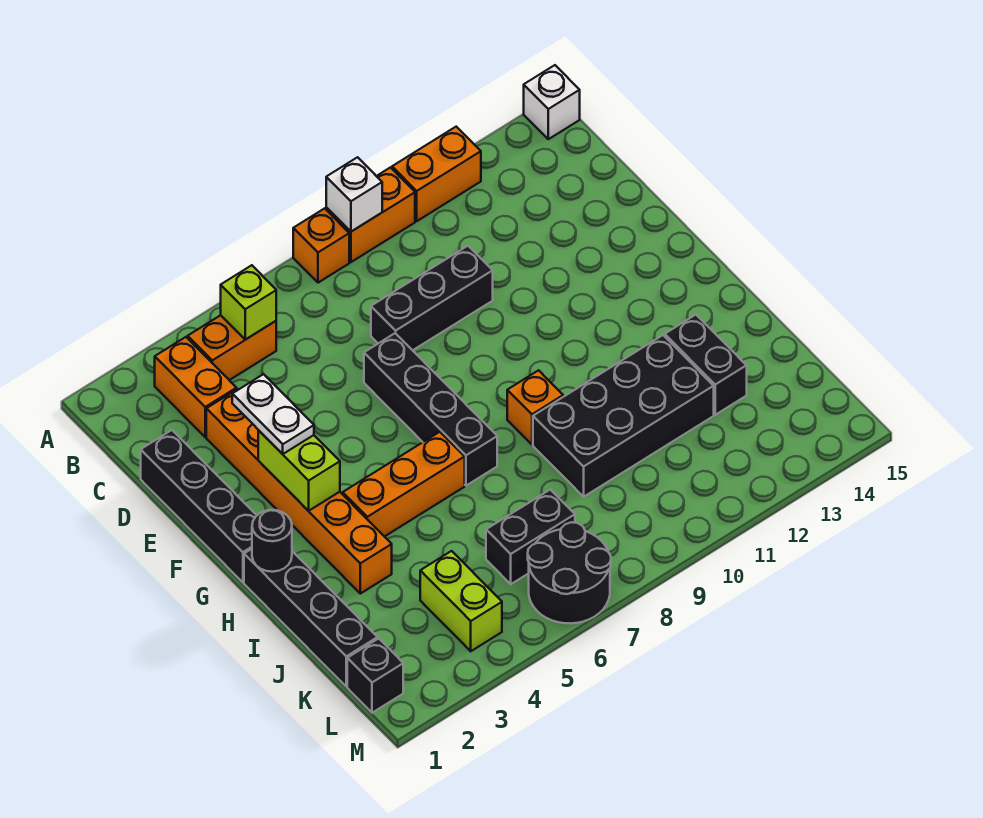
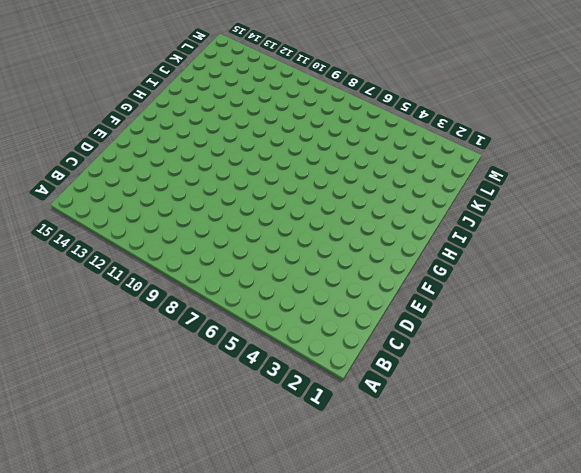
none -> orange brick A8 level 1
none -> orange brick A9:A10 level 1
none -> orange brick A11:A12 level 1

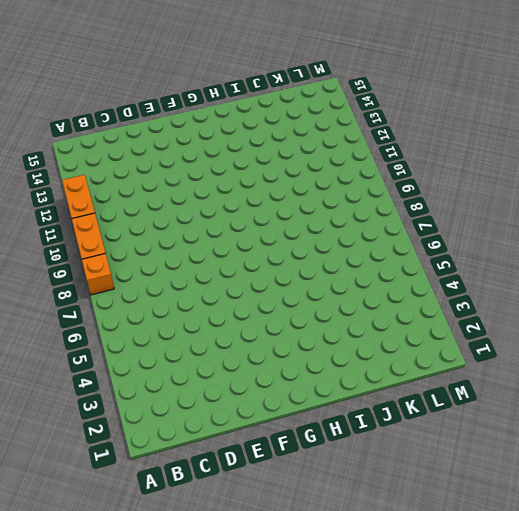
none -> white brick A15 level 1
none -> orange brick B3:C3 level 1
none -> orange brick B4:B5 level 1

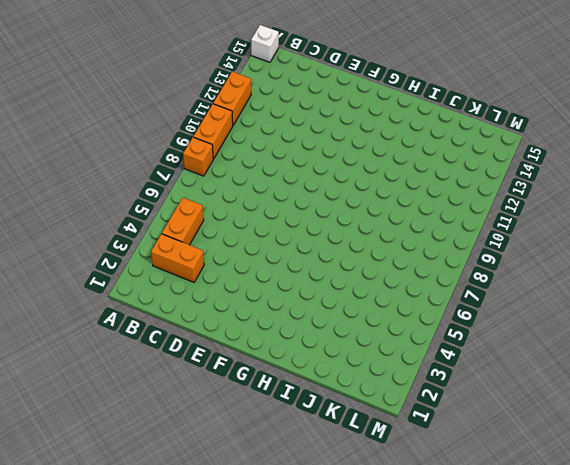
none -> black brick D1:G1 level 1
none -> orange brick D3:I3 level 1
none -> black brick D8:D10 level 1

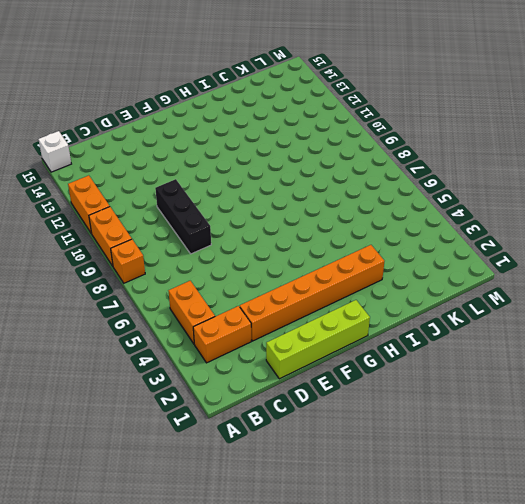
lime brick D1:G1 level 1 -> black brick D1:G1 level 1
none -> black brick E7:H7 level 1
none -> black brick H1:K1 level 1
none -> orange brick H4:H6 level 1

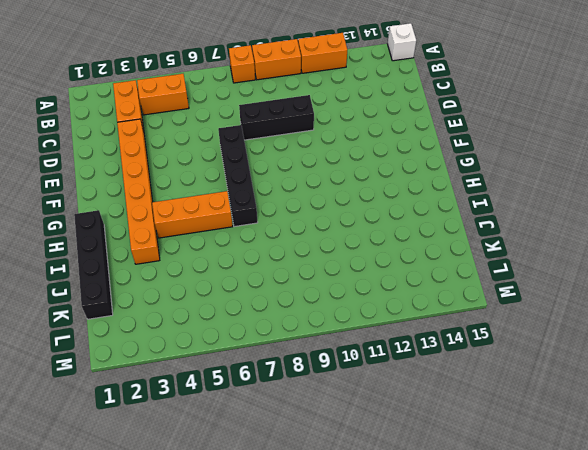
none -> black brick D1:G1 level 1
none -> orange brick H9 level 1
none -> black brick I9:J12 level 1

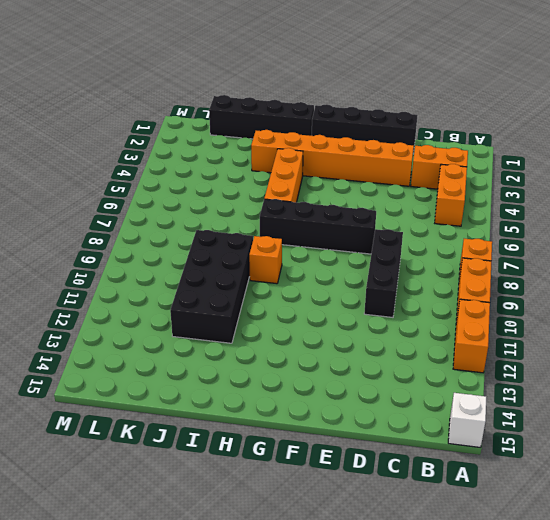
none -> black brick I13:J13 level 1
none -> lime brick K4:L4 level 1
none -> black brick K6:K7 level 1

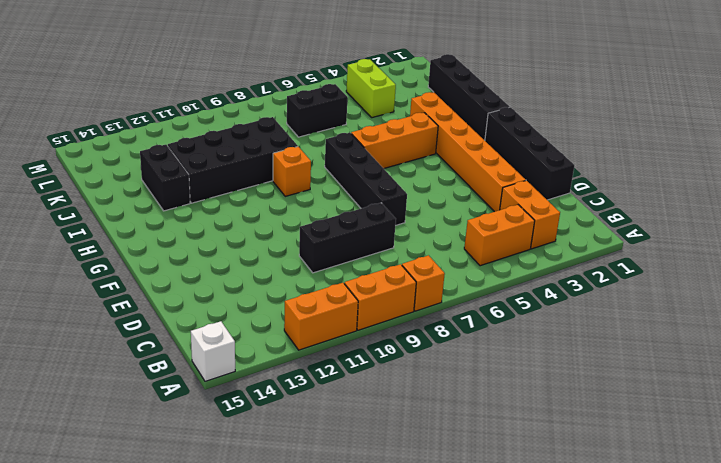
none -> black brick L1 level 1
none -> black round brick L6:M7 level 1
none -> white brick A9 level 2

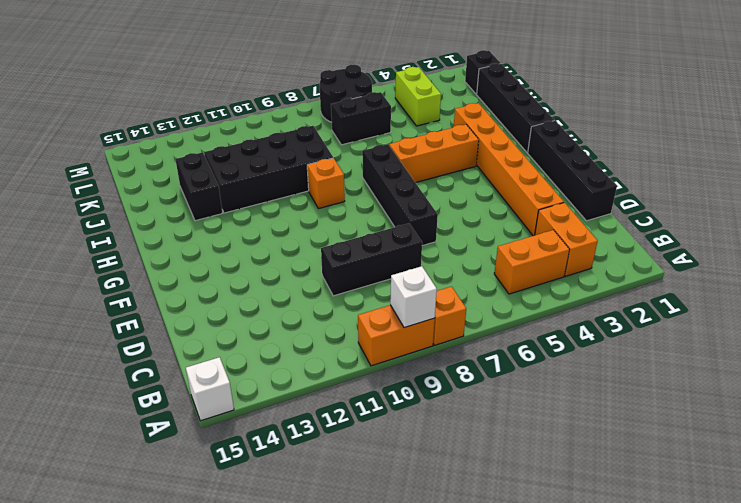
none -> orange brick A11:A12 level 1
none -> lime brick B5 level 2
none -> lime brick F3:G3 level 2

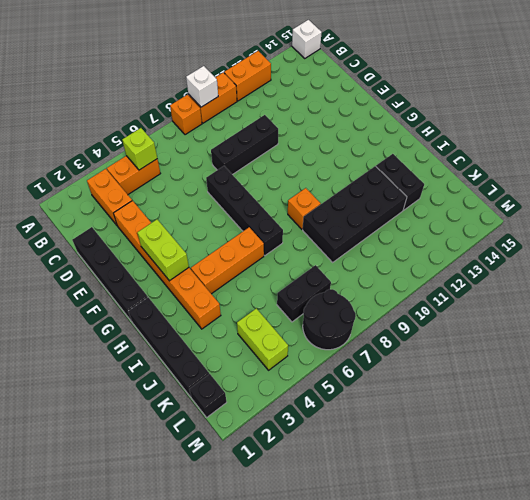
none -> black round brick H1 level 2
none -> white plate E3:F3 level 3

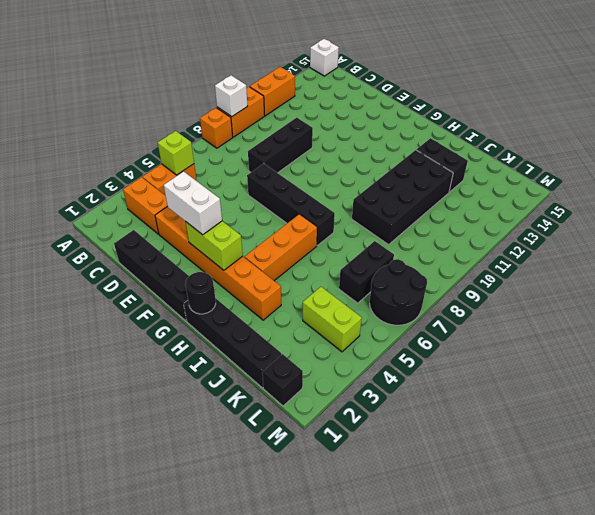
white brick E3:F3 level 3 -> white plate E3:F3 level 3
none -> orange brick H9 level 1

